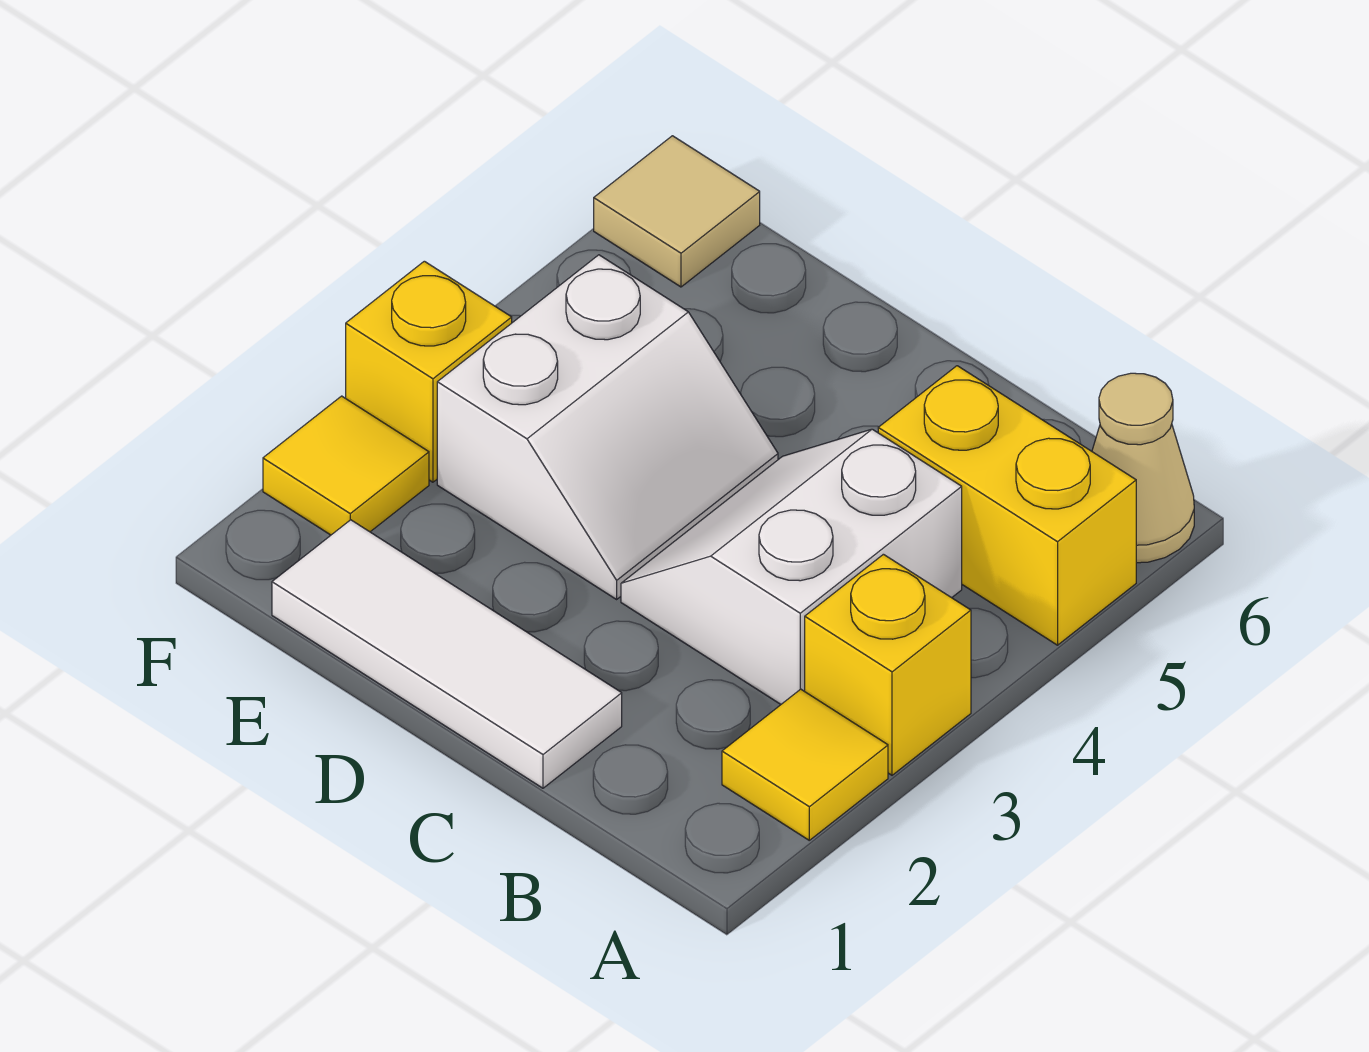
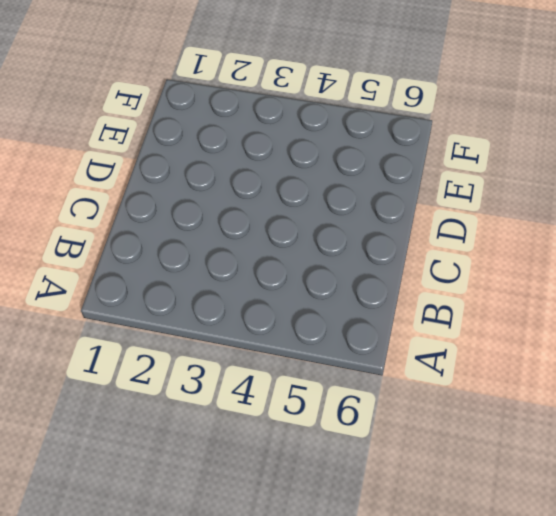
none -> yellow tile A2 level 1
none -> yellow brick A3 level 1

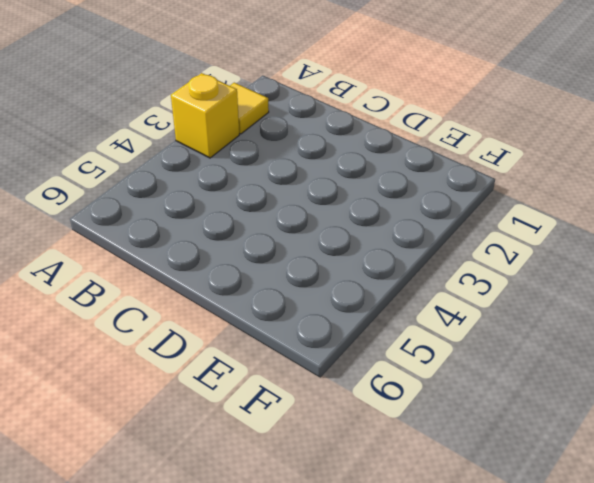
none -> yellow brick A5:B5 level 1
none -> tan cone A6 level 1

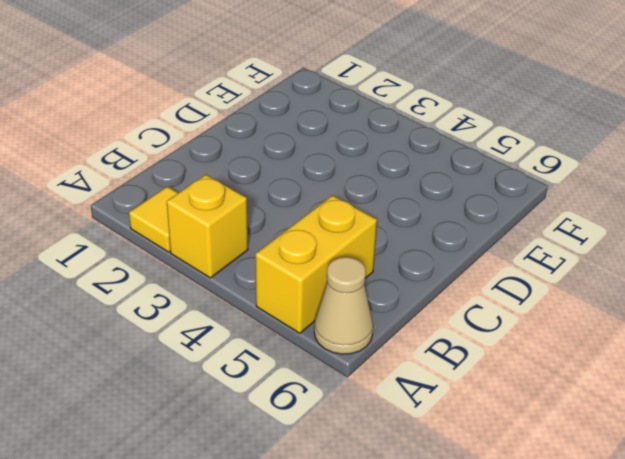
none -> white slope B3:C4 level 1 top B
none -> white tile C1:E1 level 1

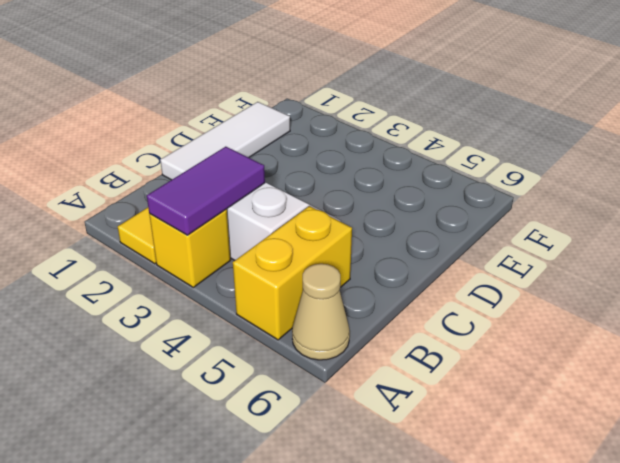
purple tile A3:B3 level 2 -> none
none -> white slope D3:E4 level 1 top E
none -> yellow tile F2 level 1

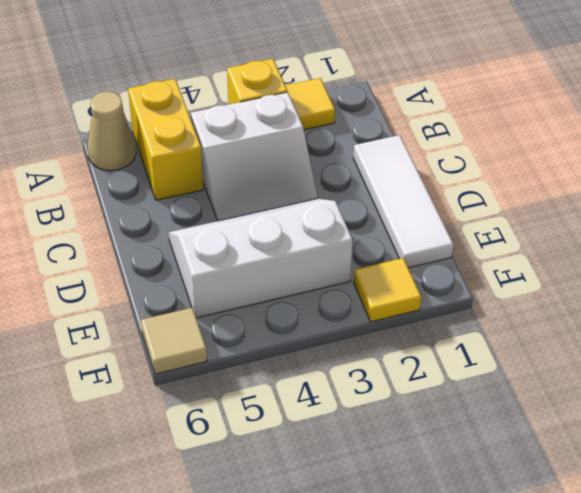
white slope D3:E5 level 1 top E -> white slope D3:E4 level 1 top E
none -> yellow brick F3 level 1

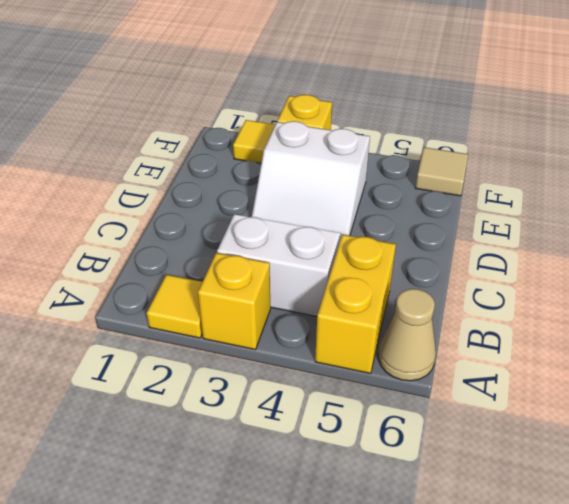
none -> white tile C1:E1 level 1

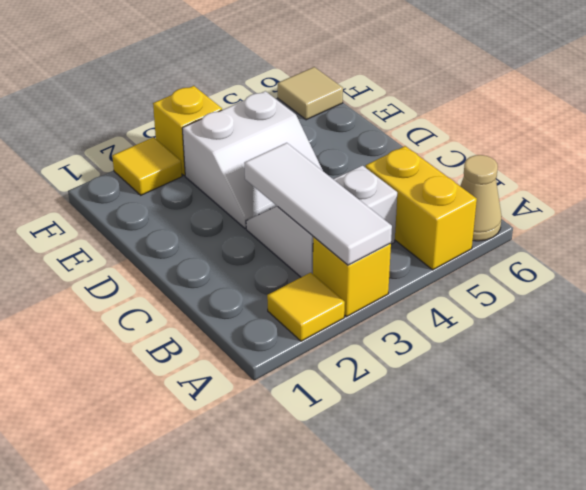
white tile A3:C3 level 2 -> white tile C1:E1 level 1

